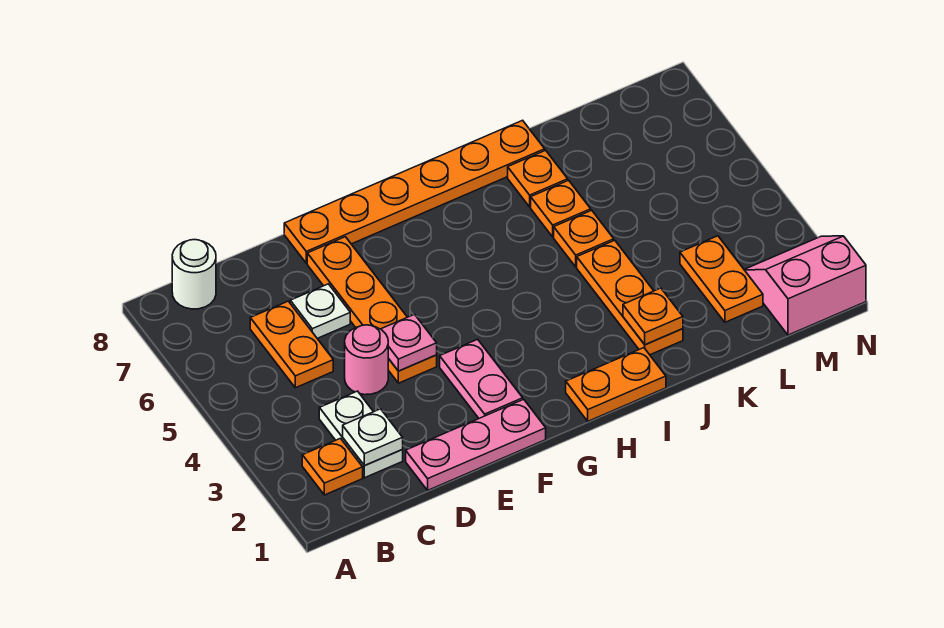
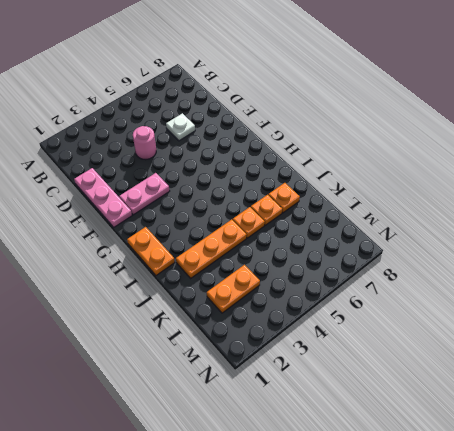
none -> orange plate B2 level 1
none -> white round brick B8 level 1
none -> white plate C2:C3 level 1

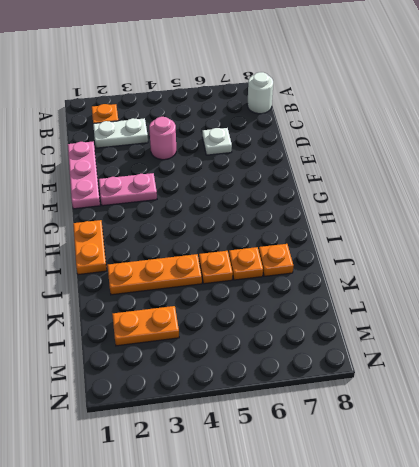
none -> orange plate C5:C6 level 1
none -> orange plate E4:E7 level 1
none -> orange plate E8:J8 level 1

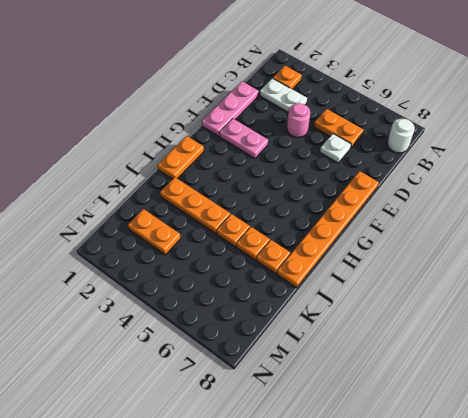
none -> orange plate E4:E7 level 1
none -> pink slope M1:N2 level 1 top 1
none -> white plate C2 level 2

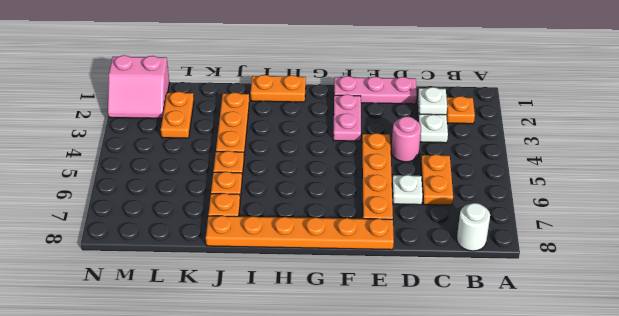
none -> pink plate E4 level 2
none -> orange plate J2 level 2

